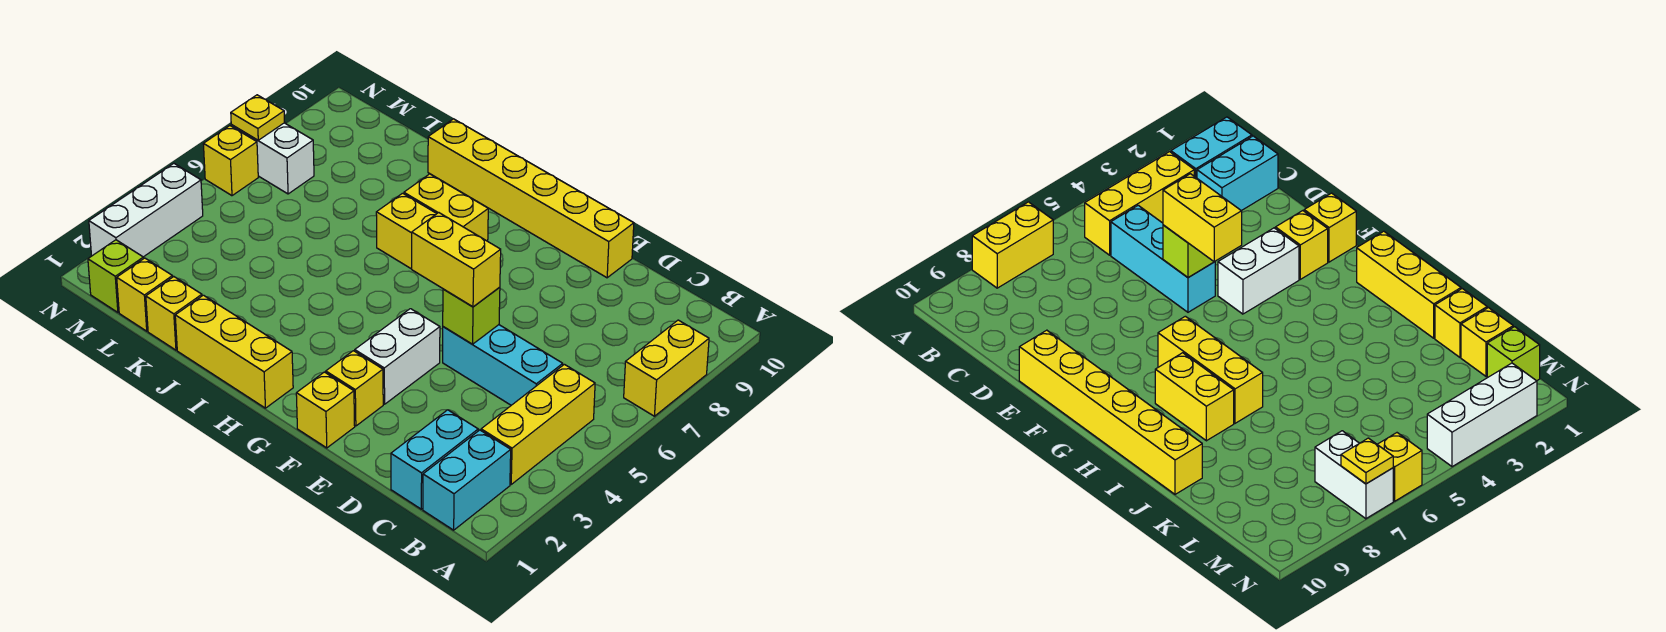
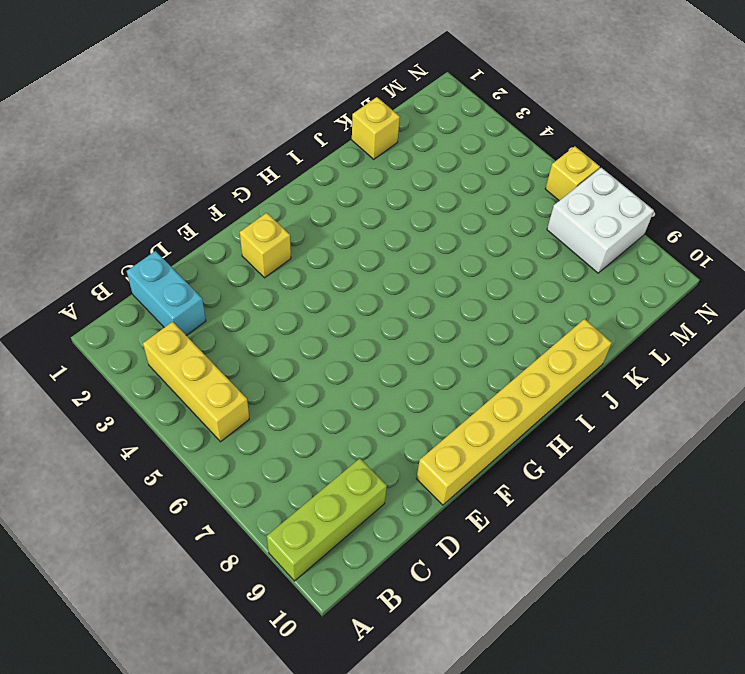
lime brick A9:C9 level 1 -> none
white brick M7:N8 level 1 -> white brick M7:N7 level 1
none -> yellow brick A7:A8 level 1
none -> cyan brick B1:B2 level 1
none -> cyan brick C5:E5 level 1

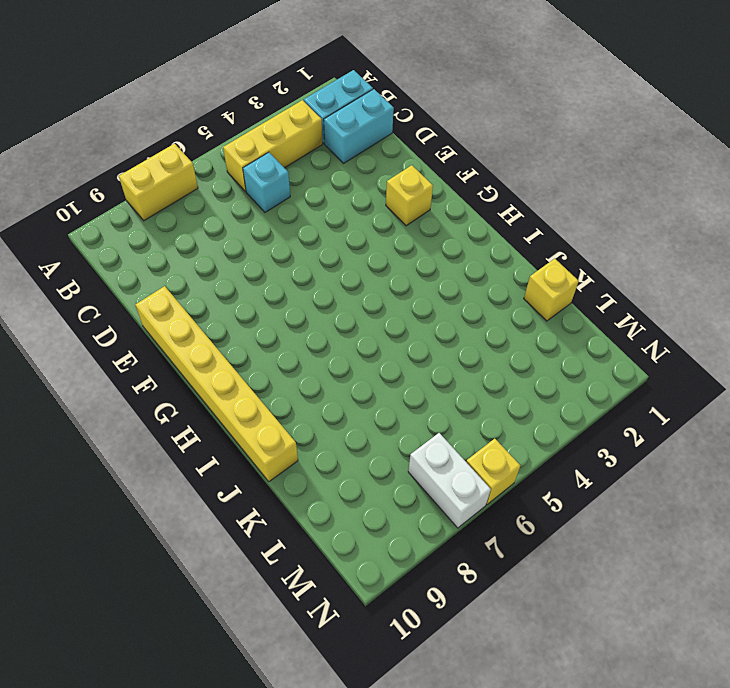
cyan brick C5 level 1 -> cyan brick C5:E5 level 1
none -> yellow brick F1 level 1
none -> white brick F3:F4 level 1
none -> yellow brick G7:I7 level 1

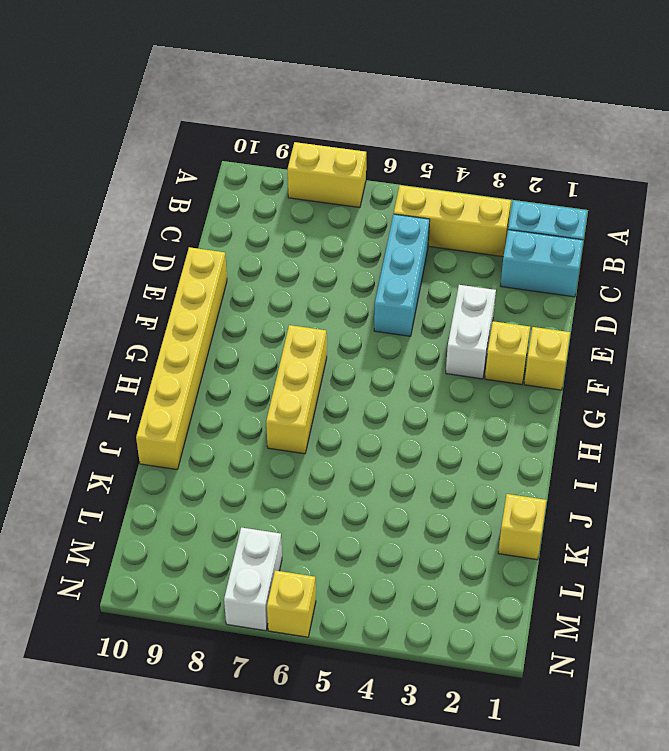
white brick E3:F3 level 1 -> white brick F3:F4 level 1
none -> yellow brick H1:J1 level 1
none -> yellow brick H8:I8 level 1
none -> yellow brick L1 level 1

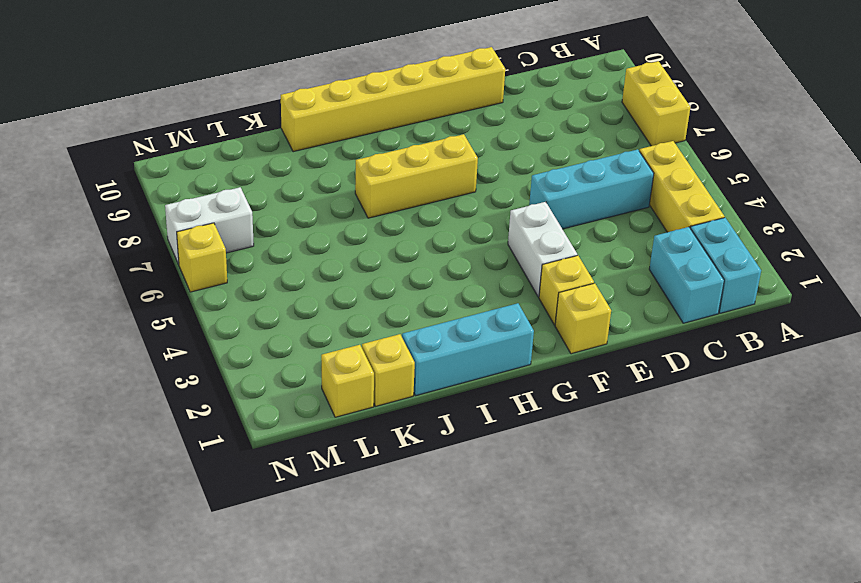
cyan brick H1:J1 level 1 -> yellow brick H1:J1 level 1
none -> yellow brick H8:I8 level 1
none -> lime brick M1 level 1
none -> white brick N2:N4 level 1

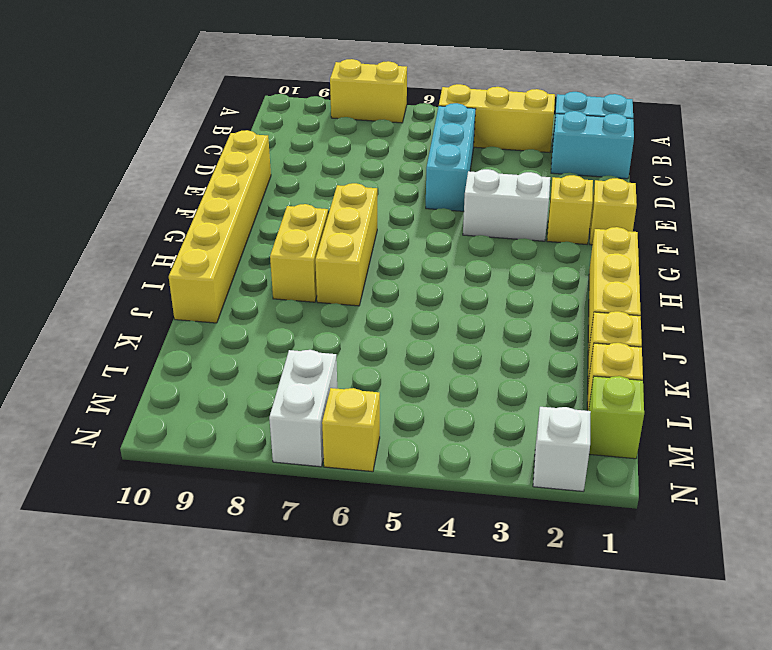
white brick N2 level 1 -> white brick N2:N4 level 1
none -> lime brick E5 level 2
none -> yellow plate N7 level 2
none -> yellow brick E5:F5 level 3

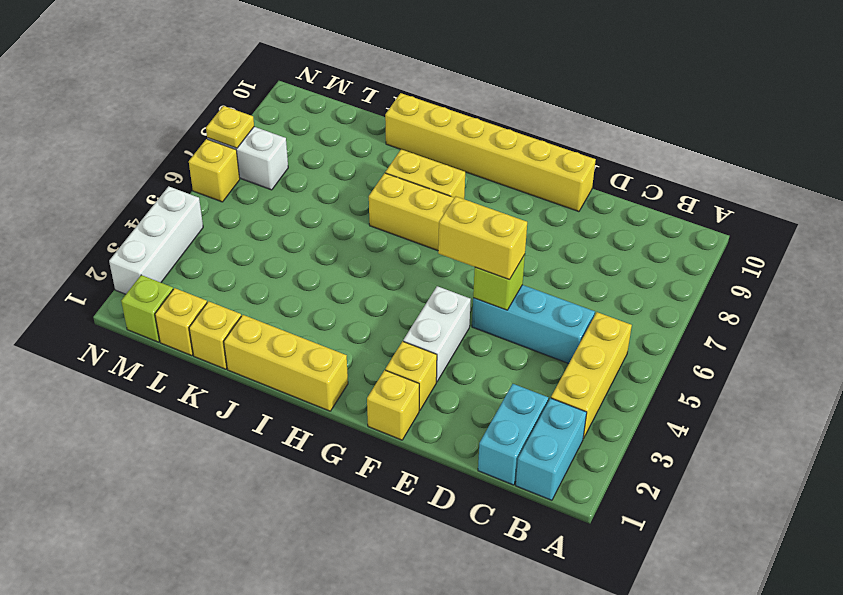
none -> yellow brick A7:A8 level 1

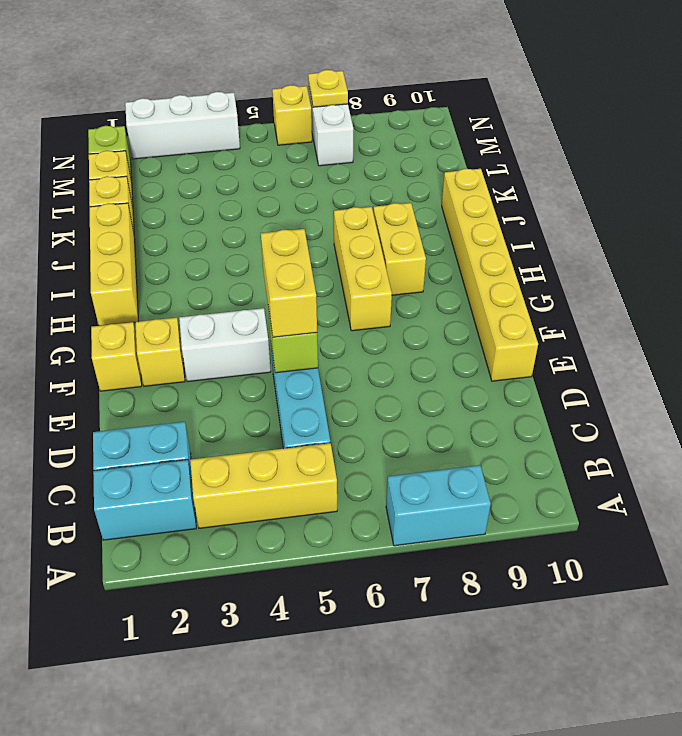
cyan brick A7:A8 level 1 -> yellow brick A7:A8 level 1

